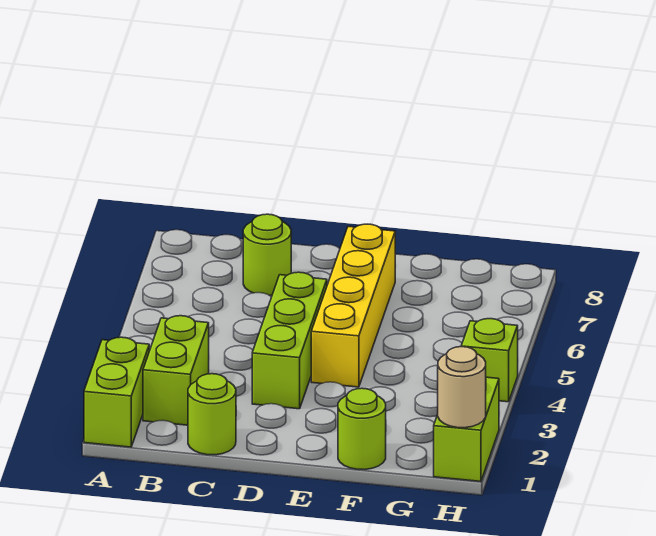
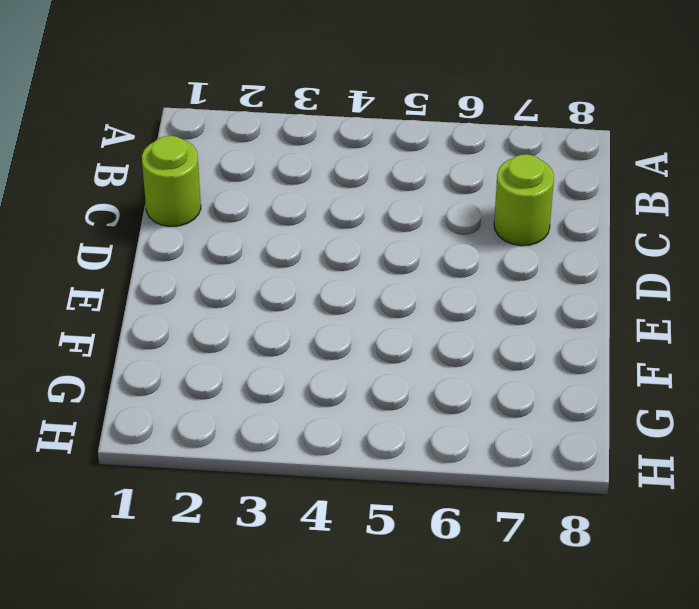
none -> lime brick A1:A2 level 1
none -> lime brick B2:B3 level 1

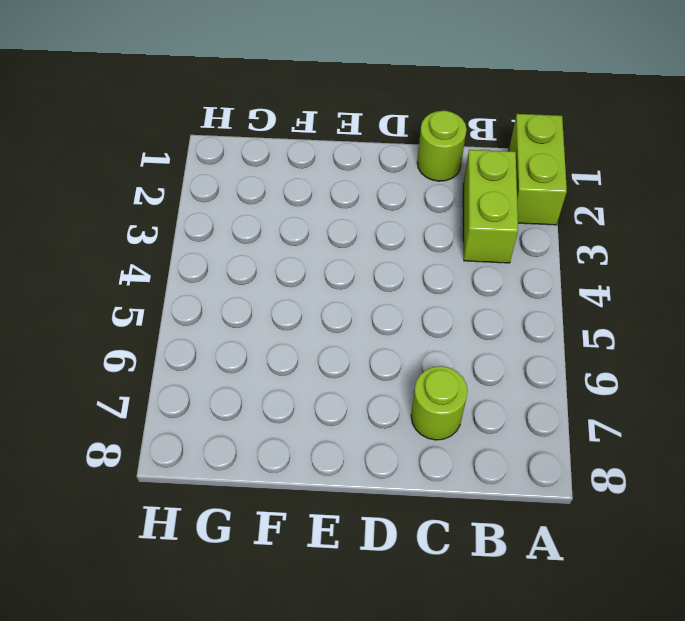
none -> lime brick D3:D5 level 1
none -> yellow brick E4:E7 level 1

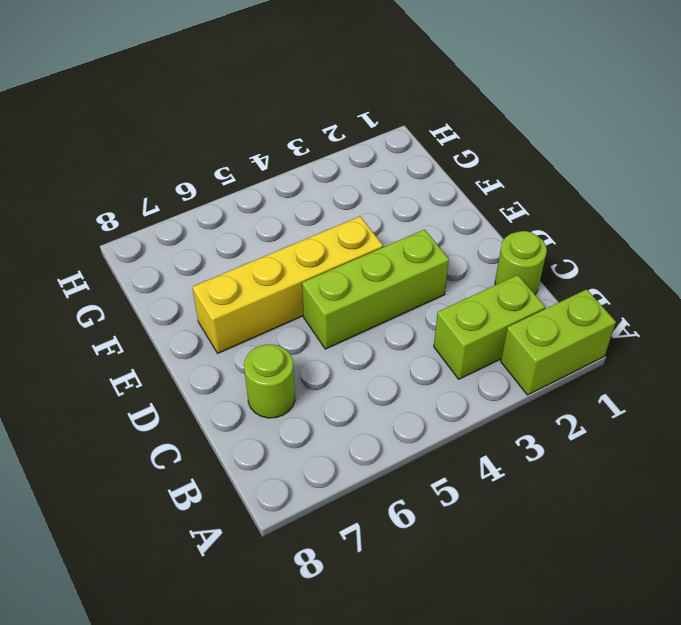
none -> lime round brick F1 level 1
none -> lime brick H1:H2 level 1

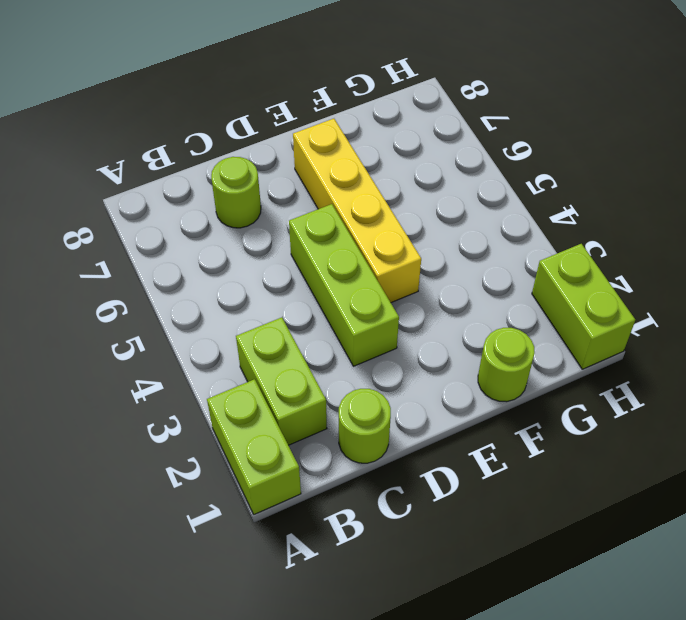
none -> lime brick H4 level 1
none -> tan round brick H1 level 2

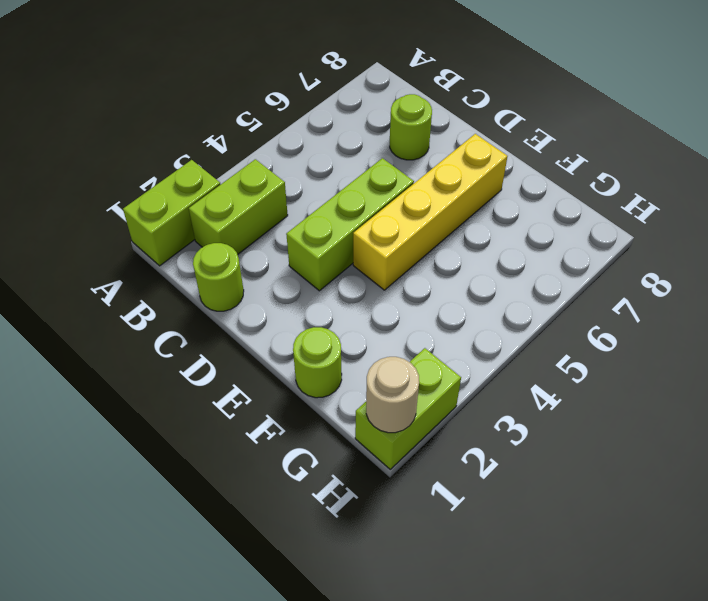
none -> lime brick H4 level 1

